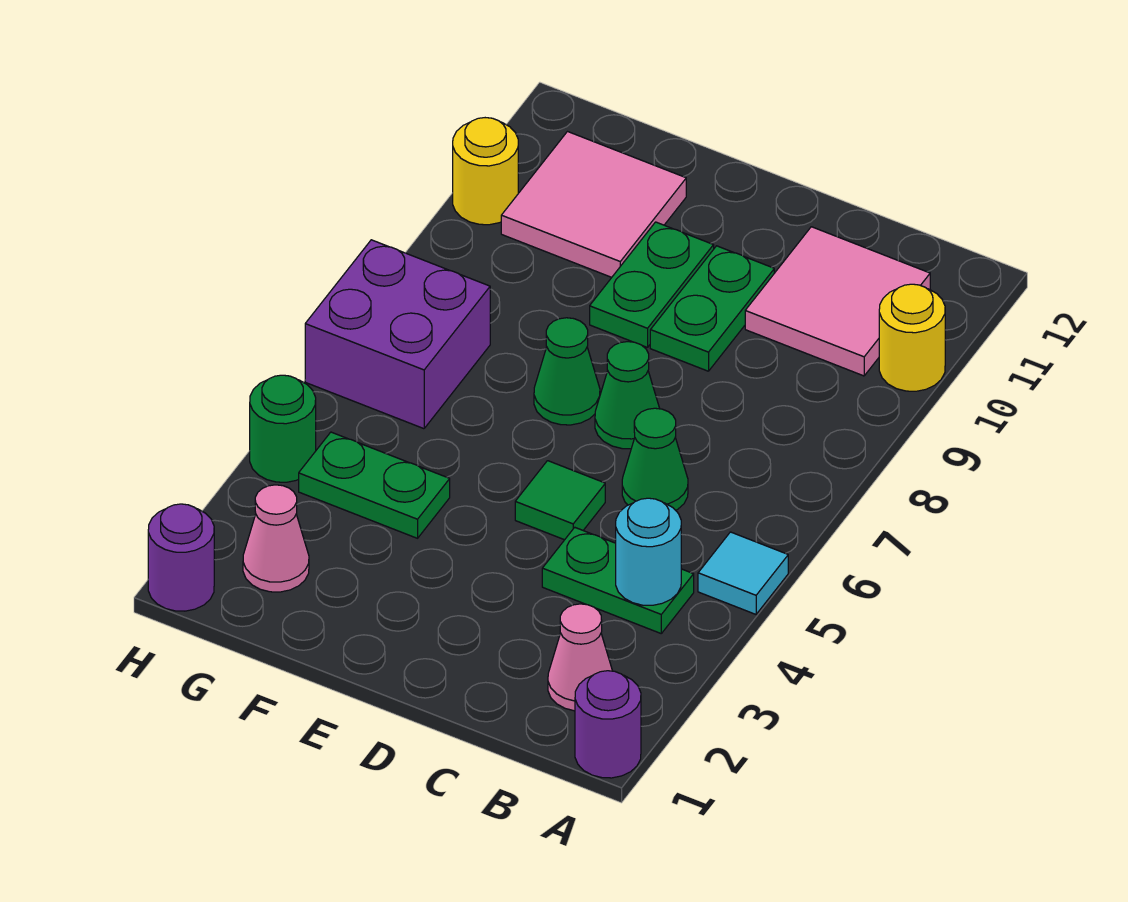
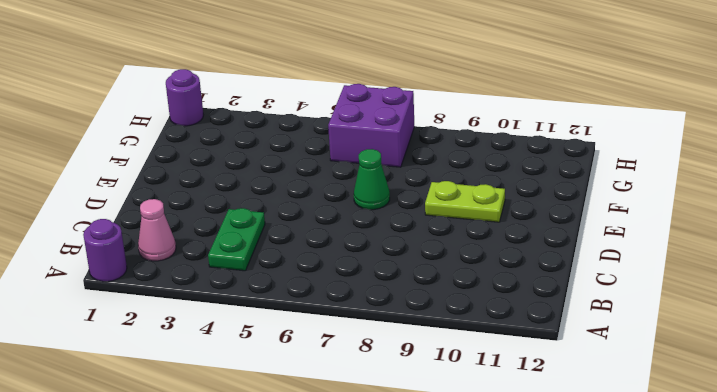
lime plate E9:E10 level 1 -> green plate E9:E10 level 1
none -> cyan tile A5 level 1
none -> yellow round brick A10 level 1
none -> pink tile B10:C11 level 1

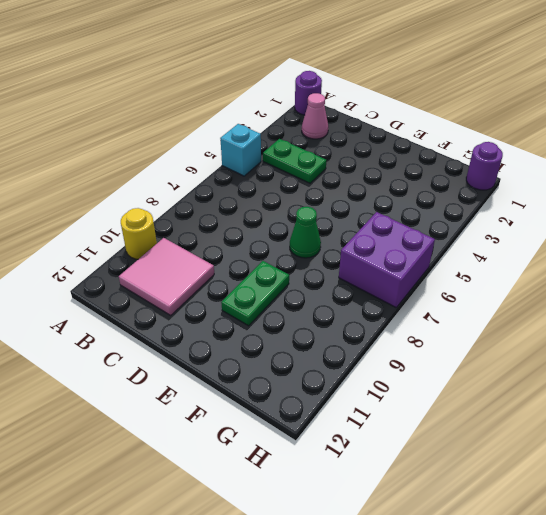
cyan brick A5 level 1 -> cyan tile A5 level 1
none -> green cone C6 level 1
none -> green tile D5 level 1
none -> green cone D7 level 1

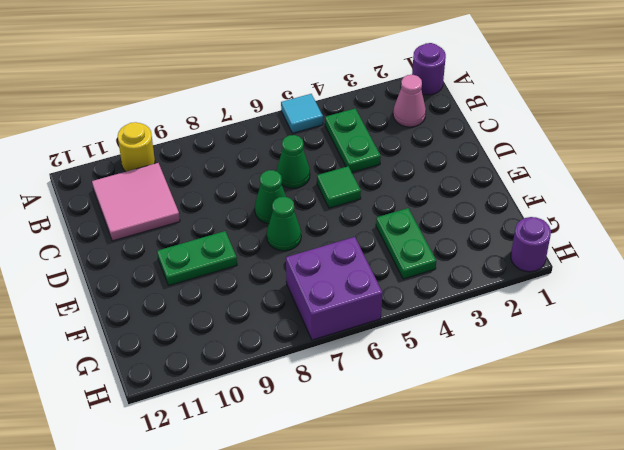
none -> green plate D9:D10 level 1
none -> pink tile F10:G11 level 1
none -> pink cone G2 level 1

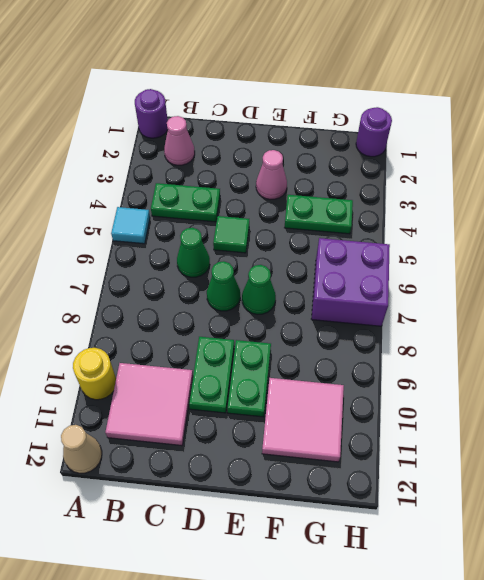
tan cone A12 level 1 -> none
pink cone E3 level 1 -> pink cone G2 level 1
none -> green round brick H4 level 1
none -> yellow round brick H10 level 1
none -> cyan round brick B4 level 2

